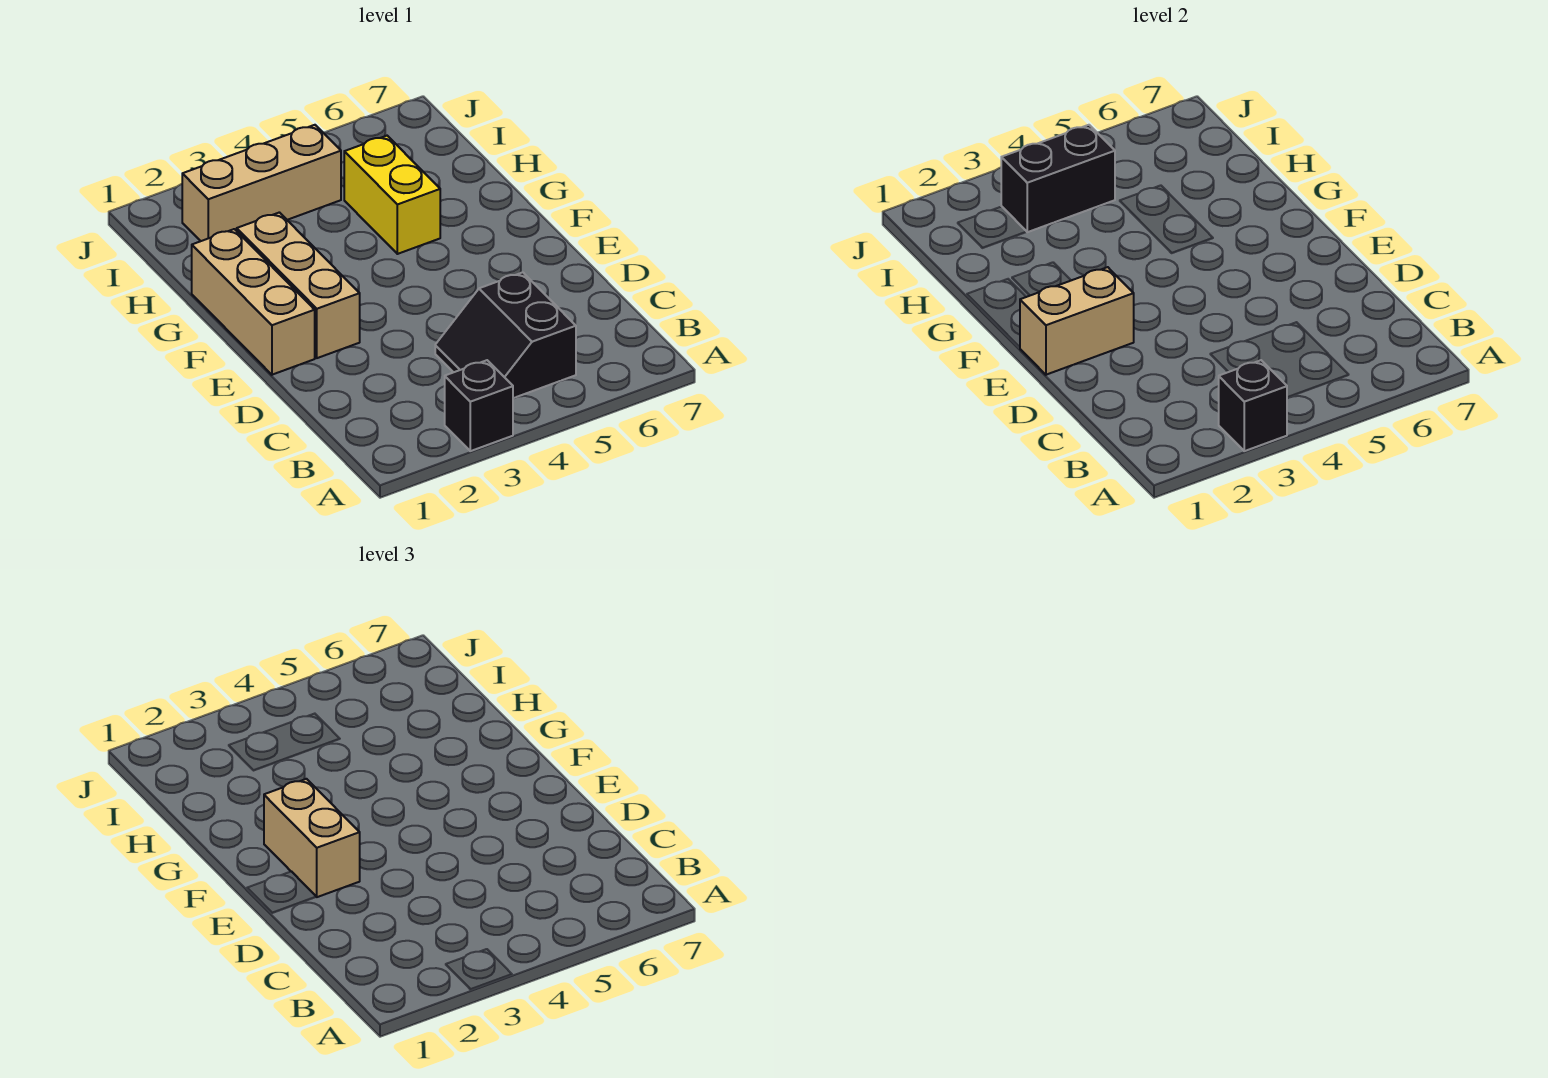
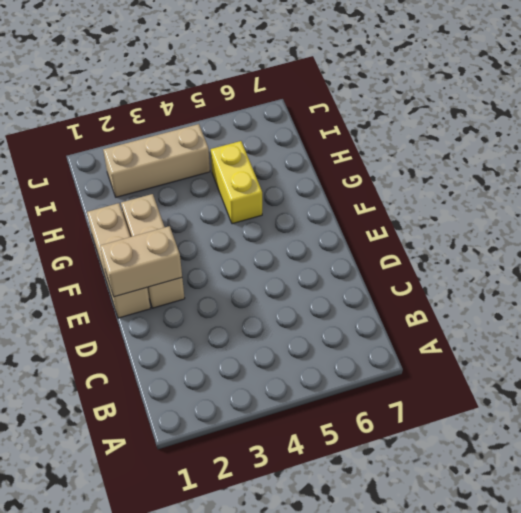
none -> black brick A3 level 1
none -> black slope B4:C5 level 1 top 5

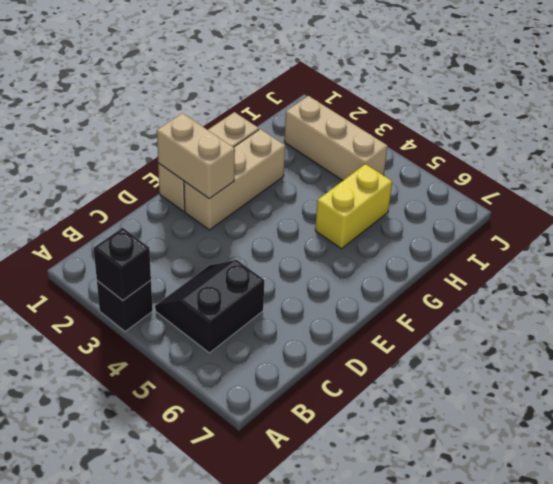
none -> black brick I3:I4 level 2
none -> tan brick E2:F2 level 3

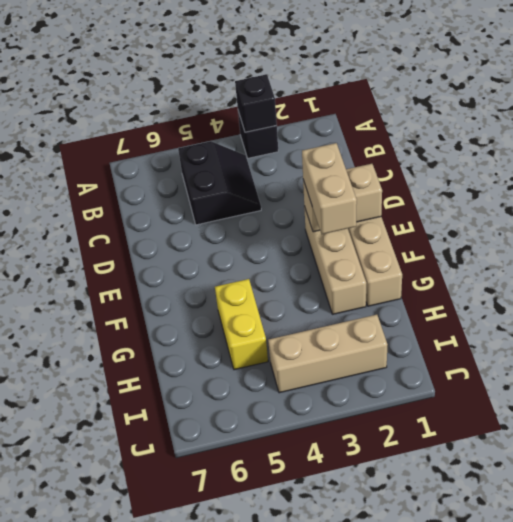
none -> black brick I3:I4 level 2

